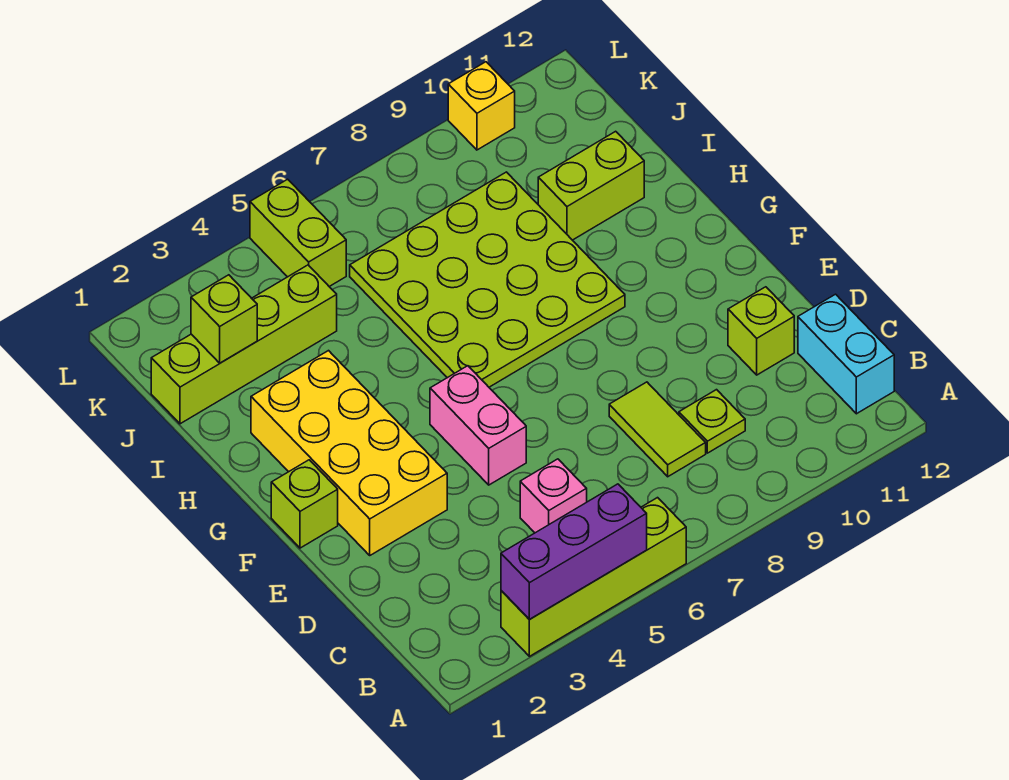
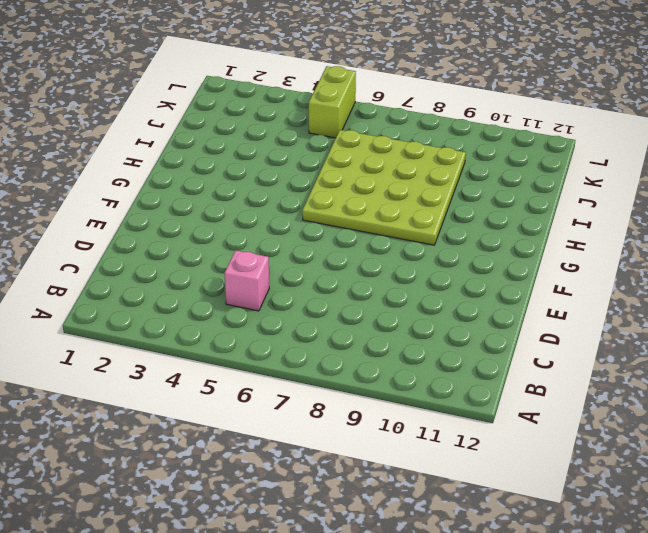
none -> lime brick A3:A6 level 1
none -> cyan brick B12:C12 level 1
none -> lime tile C8:D8 level 1

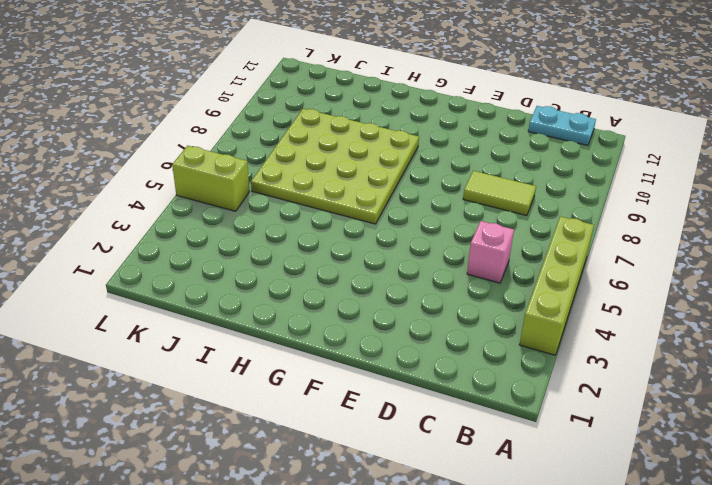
cyan plate B12:C12 level 1 -> cyan brick B12:C12 level 1
none -> lime plate C9 level 1
none -> lime brick D11 level 1
none -> yellow brick E2:H3 level 1

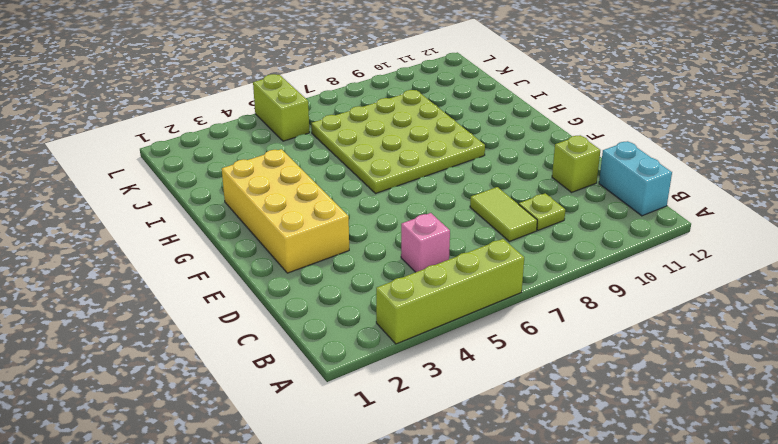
none -> pink brick E5:F5 level 1
none -> lime brick F1 level 1
none -> lime brick I10:I11 level 1

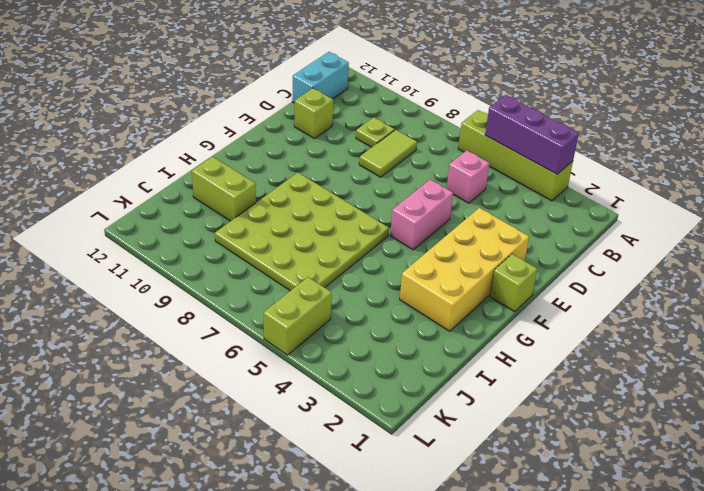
none -> lime brick J1:J4 level 1
none -> yellow brick L10 level 1
none -> lime brick J2 level 2

